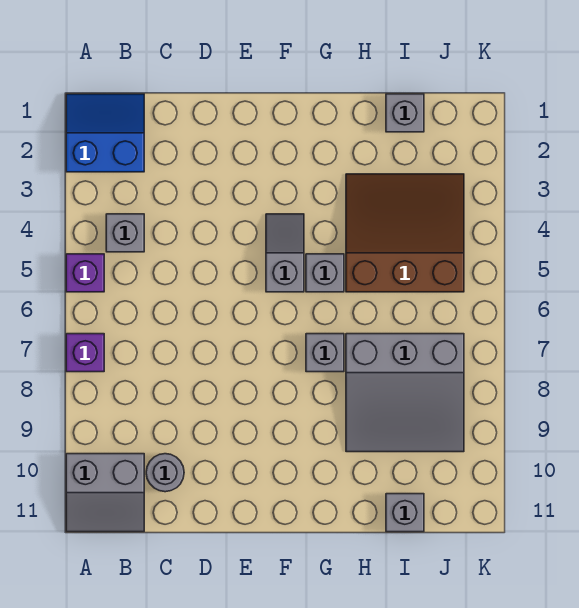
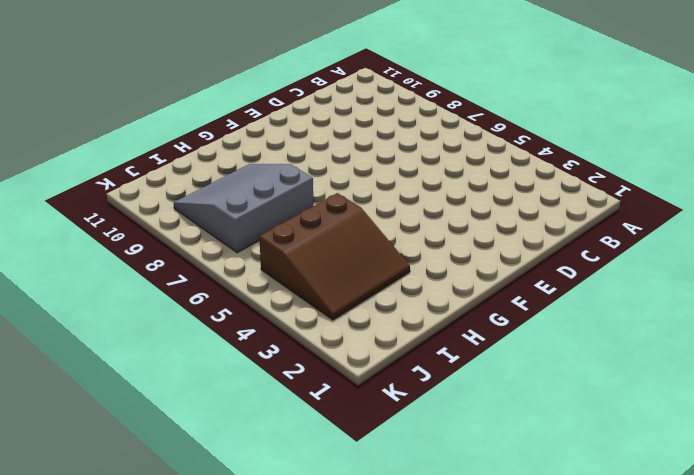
none -> blue slope A1:B2 level 1 top 2
none -> purple brick A5 level 1
none -> purple brick A7 level 1

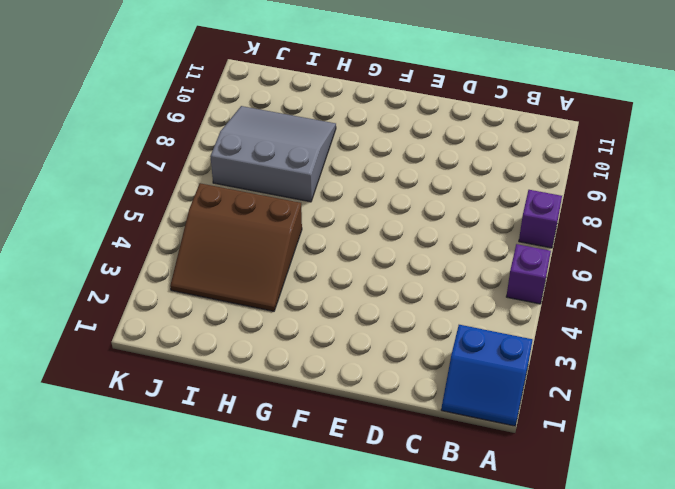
none -> grey slope A10:B11 level 1 top 10
none -> grey brick B4 level 1
none -> grey round brick C10 level 1

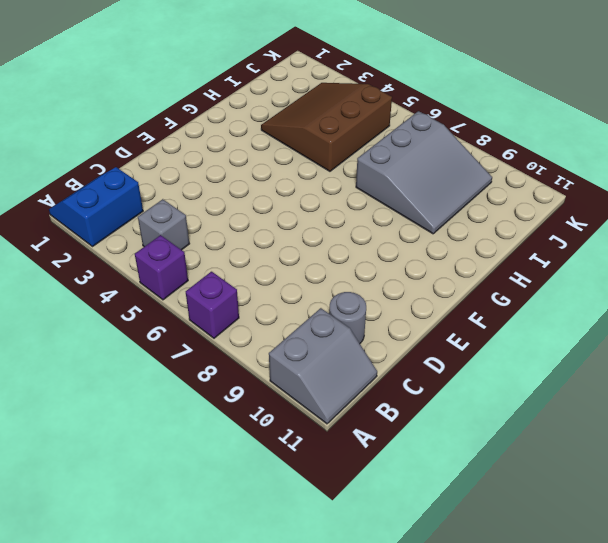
none -> grey slope F4:F5 level 1 top 5
none -> grey brick G5 level 1
none -> grey brick G7 level 1

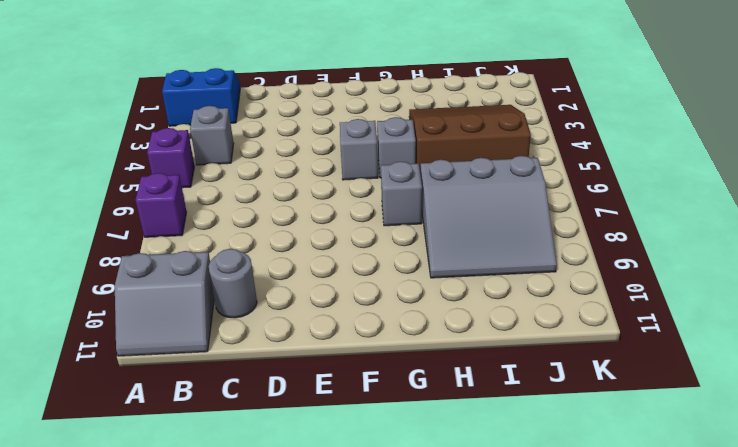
none -> grey brick I1 level 1
none -> grey brick I11 level 1

